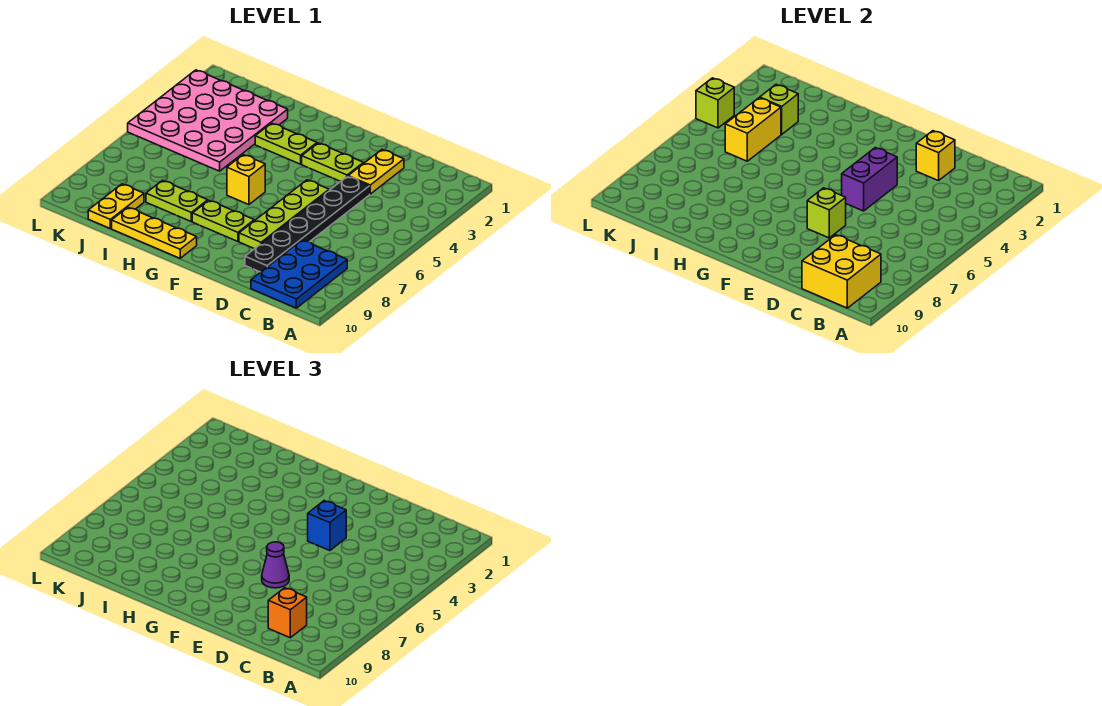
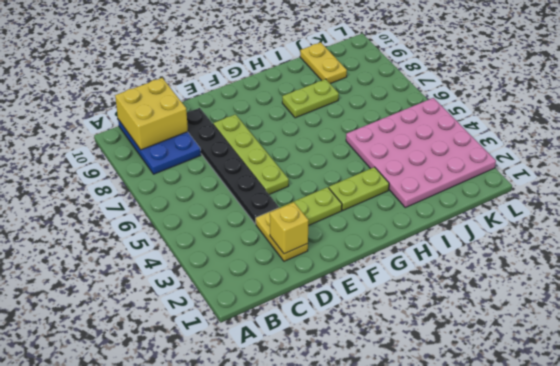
none -> lime plate F8:G8 level 1
none -> yellow brick G6 level 1
none -> yellow plate G10:I10 level 1

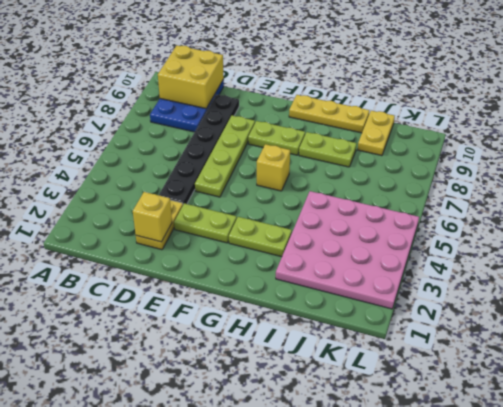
none -> purple brick E4:E5 level 2
none -> lime brick E7 level 2
none -> lime brick J3 level 2

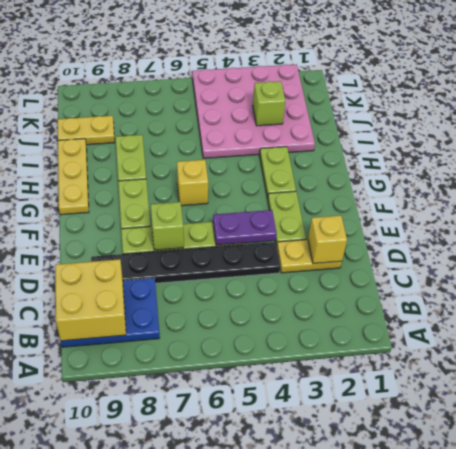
purple plate E4:E5 level 2 -> purple brick E4:E5 level 2
none -> yellow brick J4:J5 level 2
none -> lime brick L4 level 2
none -> orange brick C9 level 3

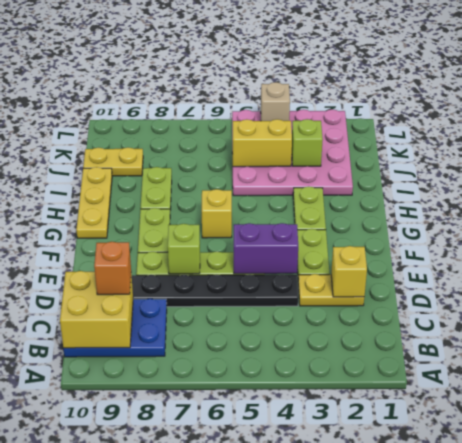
tan brick L4 level 2 -> lime brick L4 level 2
none -> blue brick E4 level 3
none -> purple cone E7 level 3

